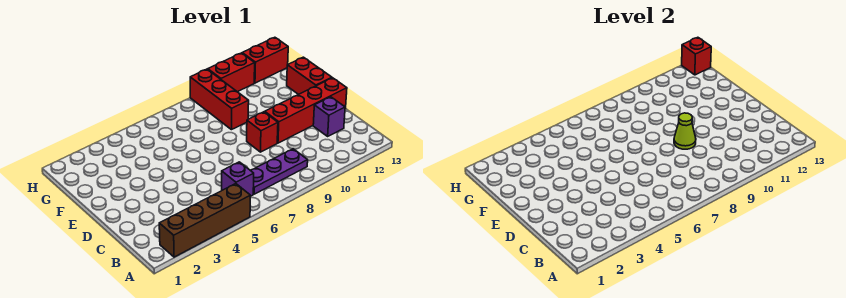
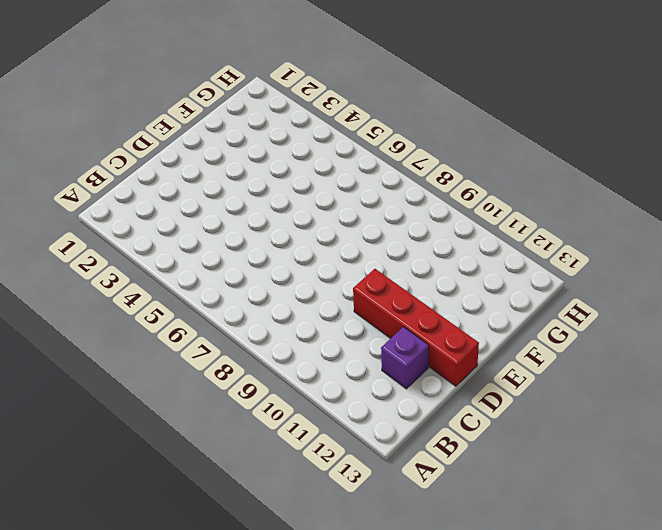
none -> brown brick A2:A5 level 1
none -> purple brick B6 level 1
none -> purple plate B7:B9 level 1

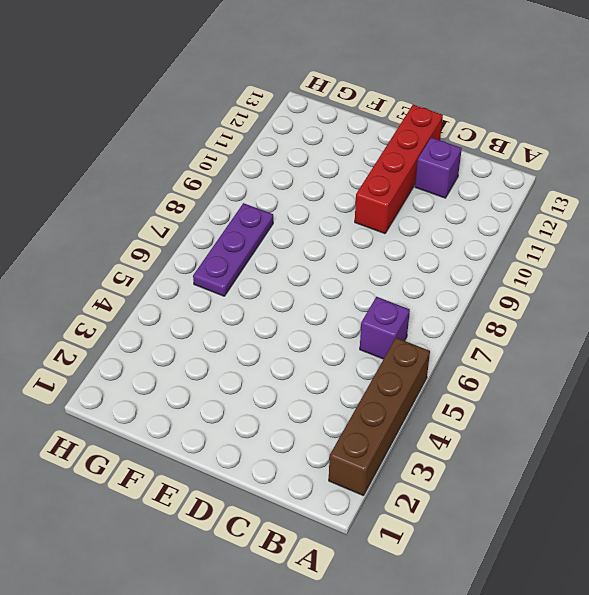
purple plate G6:G8 level 1 -> purple plate B7:B9 level 1
none -> red brick D9 level 1
none -> red brick E13:F13 level 1
none -> red brick F9:H9 level 1

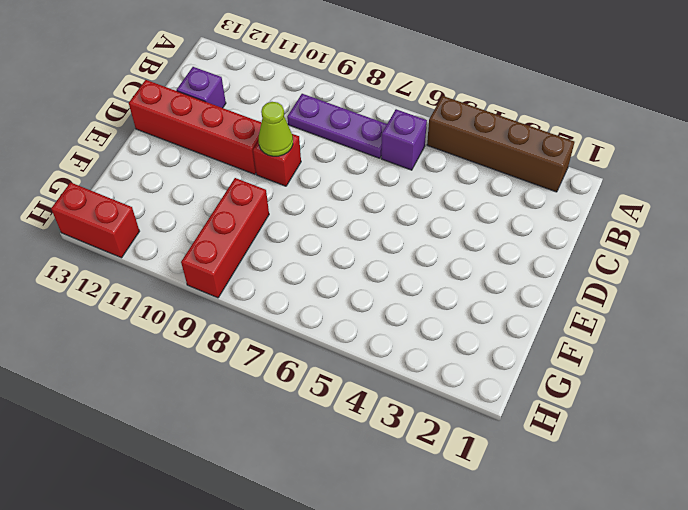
none -> red brick E13:F13 level 1
none -> red brick H10:H11 level 1
none -> red brick H13 level 2

